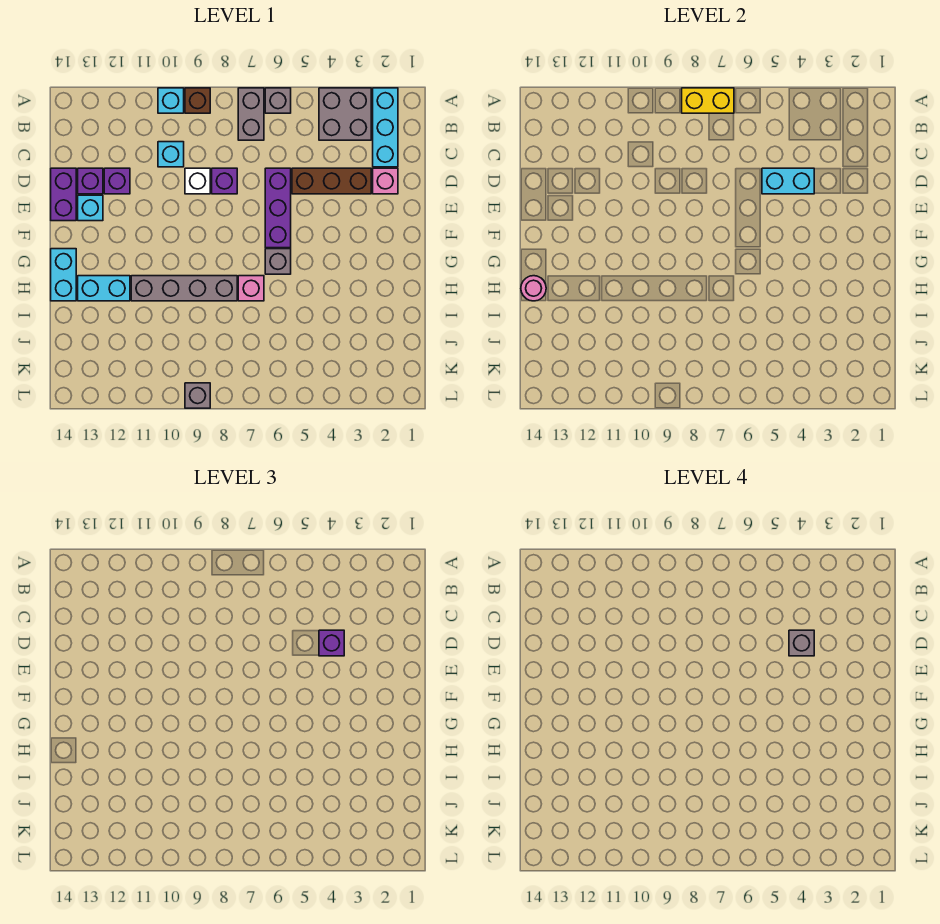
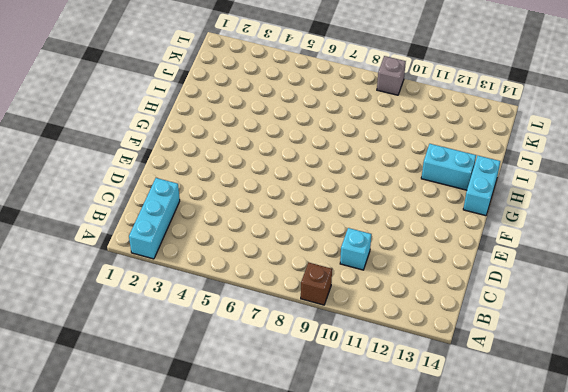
none -> grey brick A3:B4 level 1
none -> grey brick A6 level 1
none -> grey brick A7:B7 level 1

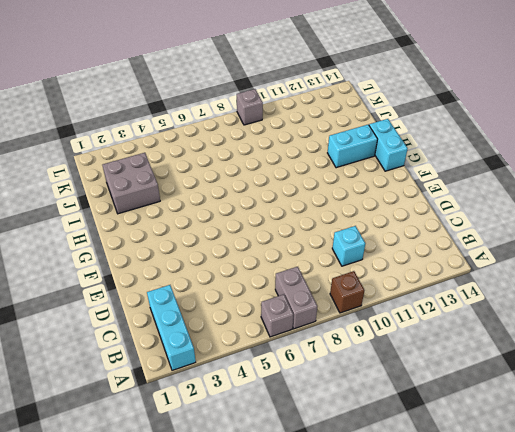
grey brick I2:J3 level 1 -> grey brick A3:B4 level 1
none -> cyan brick A10 level 1
none -> pink brick D2 level 1
none -> brown brick D3:D5 level 1

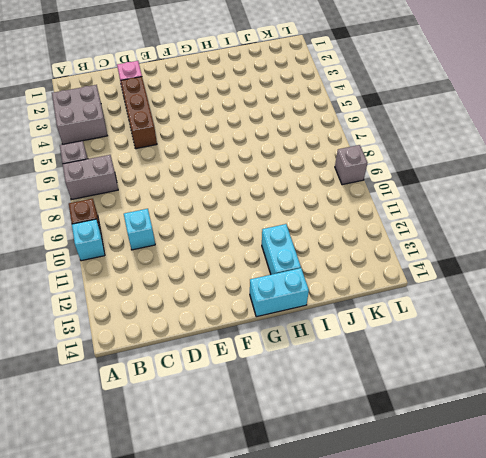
none -> cyan brick A2:C2 level 1
none -> purple brick D6:F6 level 1
none -> purple brick D8 level 1

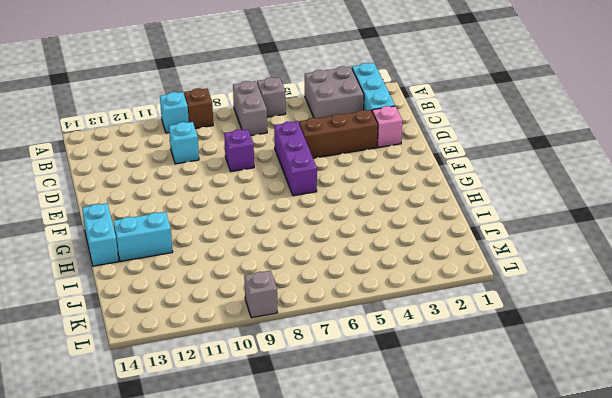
none -> white brick D9 level 1
none -> purple brick D12 level 1
none -> purple brick D13 level 1

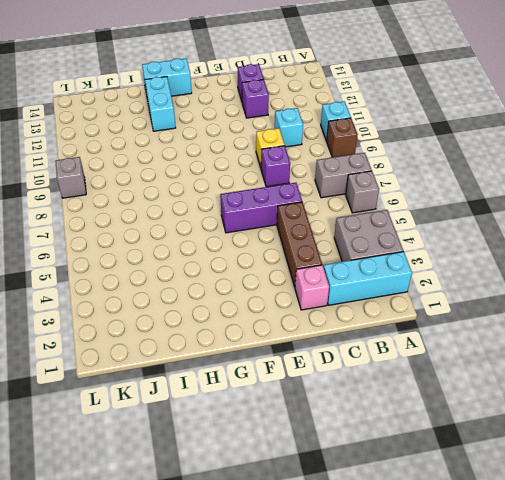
yellow brick D9 level 1 -> white brick D9 level 1
none -> purple brick D14:E14 level 1
none -> cyan brick E13 level 1
none -> grey brick G6 level 1

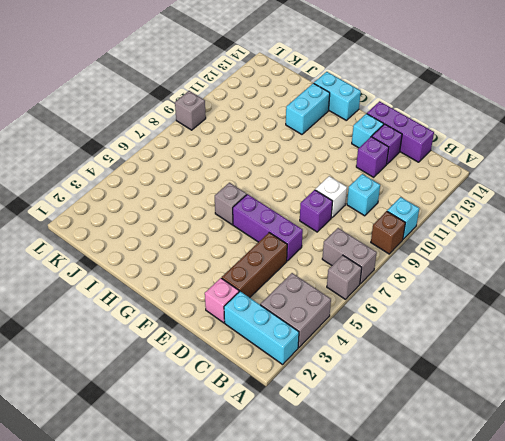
purple brick C14:E14 level 1 -> purple brick D14:E14 level 1
none -> pink brick H7 level 1
none -> grey brick H8:H11 level 1
none -> yellow brick A7:A8 level 2

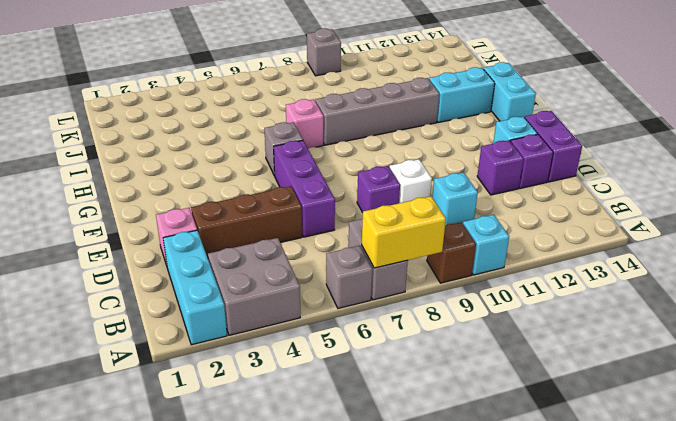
none -> cyan brick D4:D5 level 2
none -> pink round brick H14 level 2
none -> purple brick D4 level 3

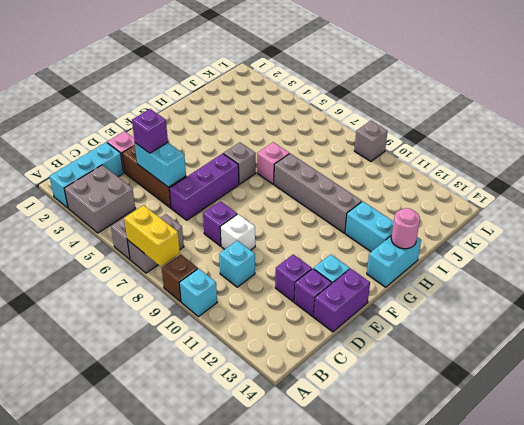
none -> grey brick D4 level 4

